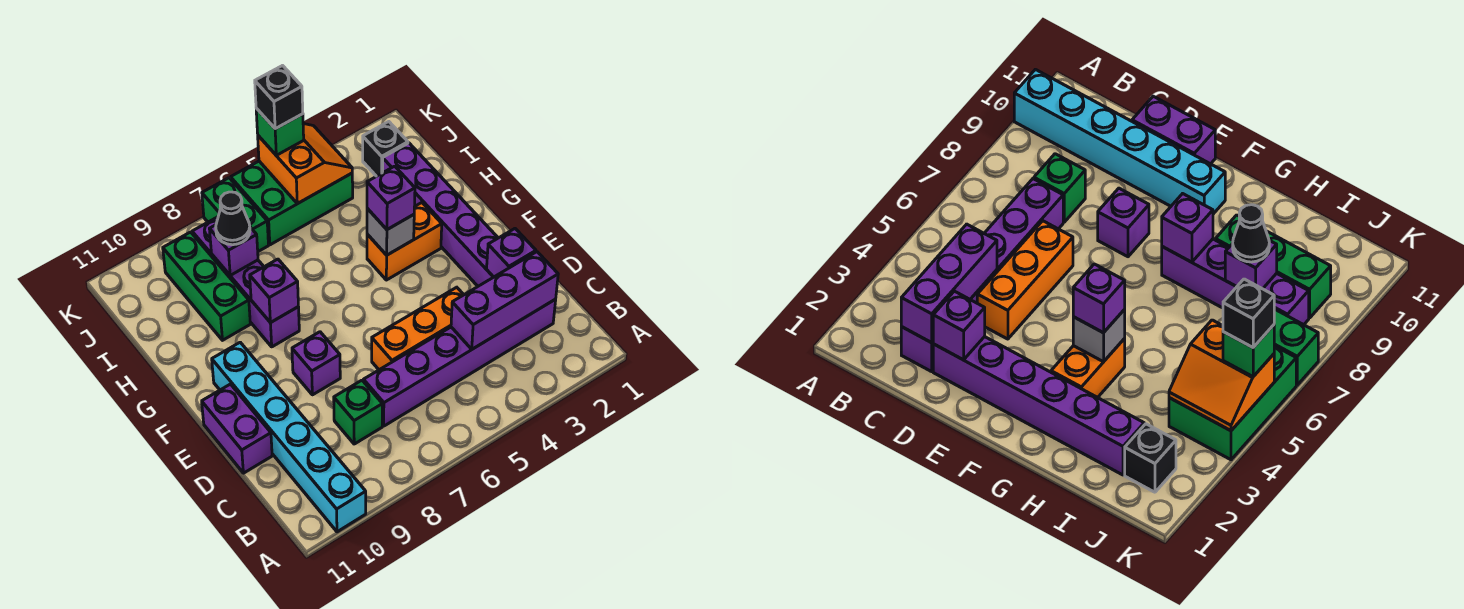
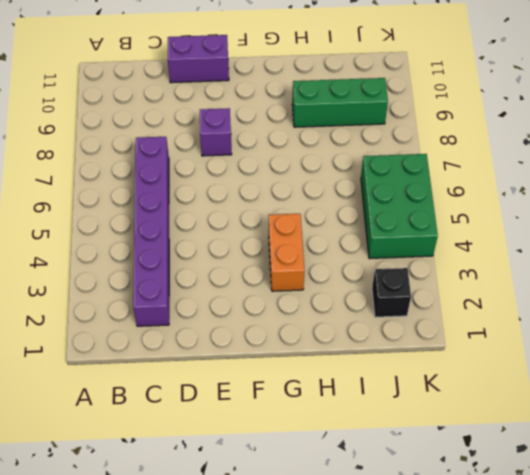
none -> cyan brick A10:F10 level 1
none -> green brick C8 level 1
none -> purple brick D2:I2 level 1

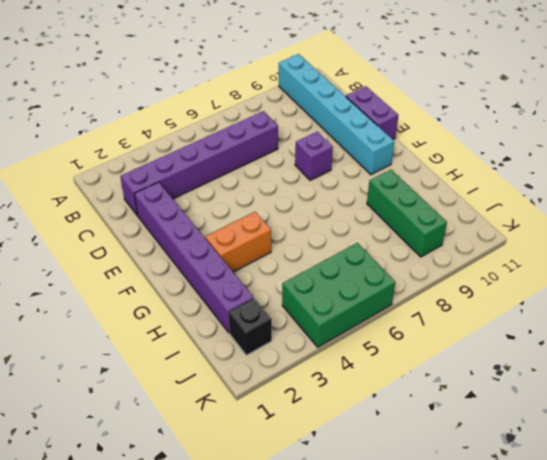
none -> green brick C8 level 1
none -> orange brick D4:D6 level 1
none -> purple brick G8:J8 level 1

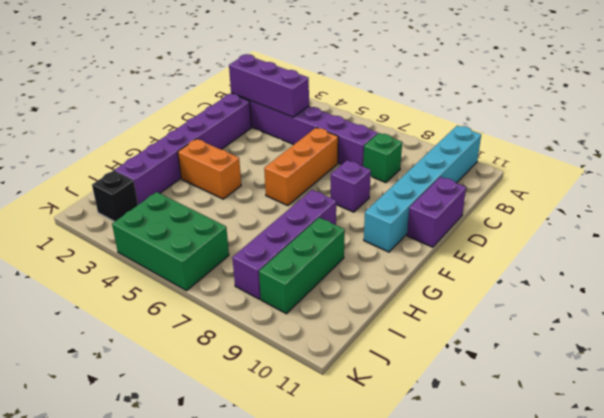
orange brick D6:F6 level 1 -> orange brick D4:D6 level 1
none -> green brick J7:K7 level 1
none -> purple brick D2 level 2
none -> grey brick G4 level 2

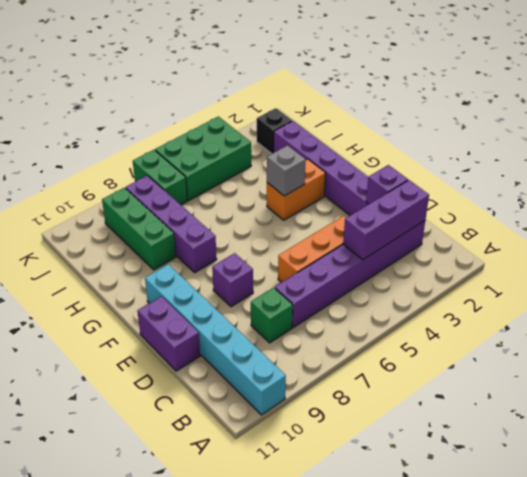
none -> purple brick G8 level 2
none -> purple brick I8 level 2
none -> orange slope J4:K5 level 2 top 5

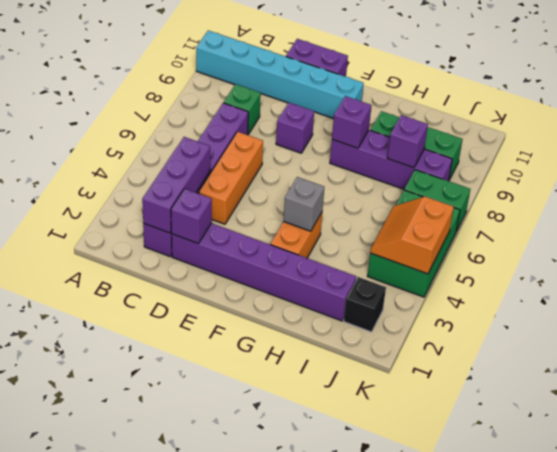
orange slope J4:K5 level 2 top K -> orange slope J4:K5 level 2 top 5
none -> purple brick G4 level 3
none -> black cone I8 level 3
none -> green brick K5 level 3

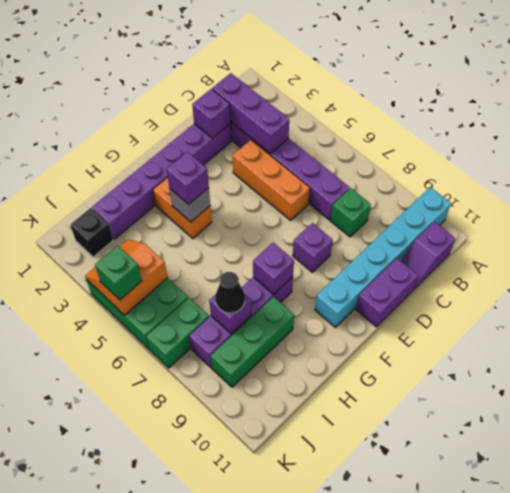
purple slope B11:C11 level 1 top B -> none
none -> black brick K5 level 4

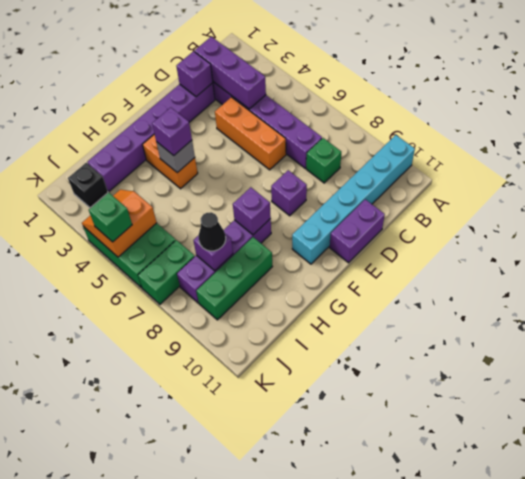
none -> black brick K5 level 4

